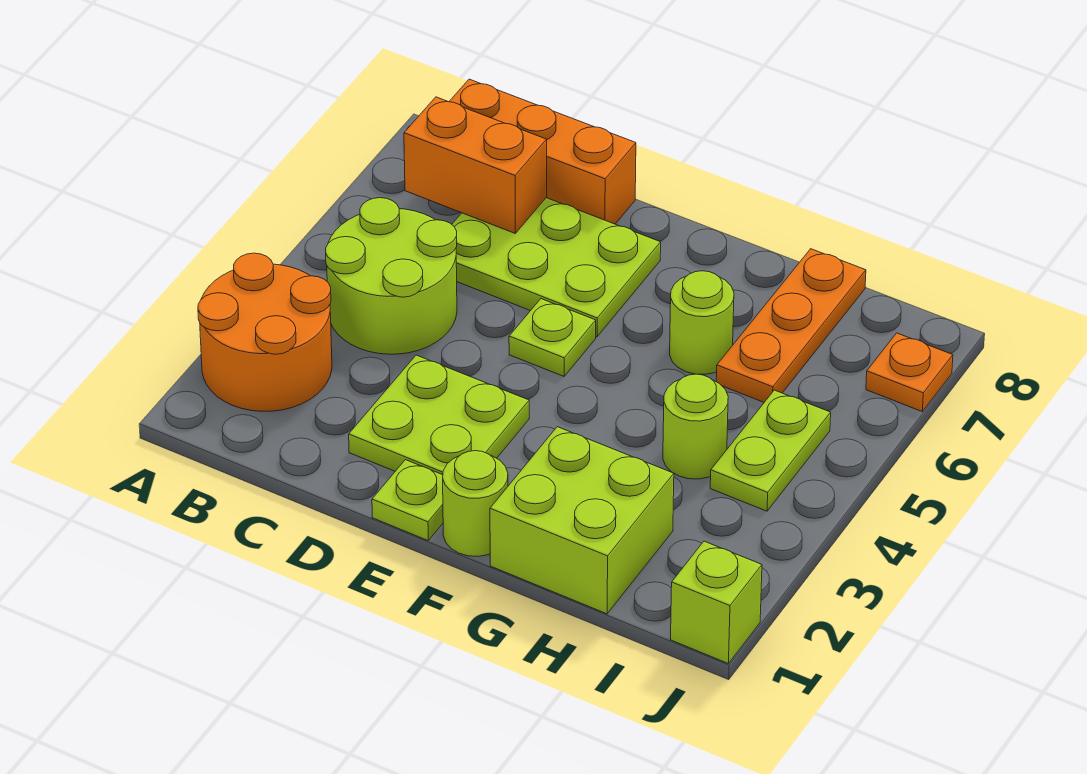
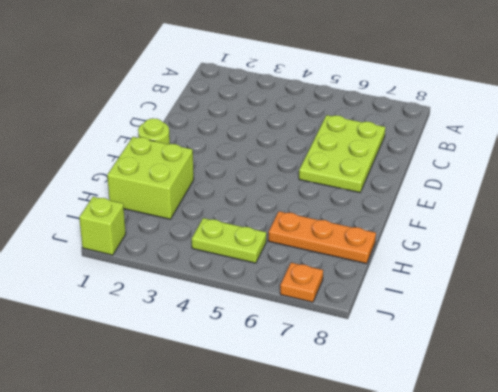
none -> orange round brick A2:B3 level 1
none -> lime round brick B4:C5 level 1
none -> orange brick B8:D8 level 1

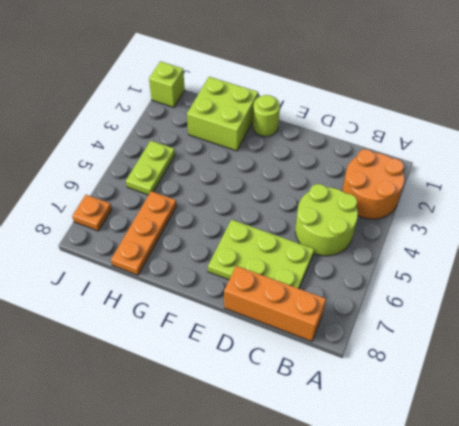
none -> lime plate D2:E3 level 1
none -> lime plate E1 level 1
none -> lime plate E5 level 1

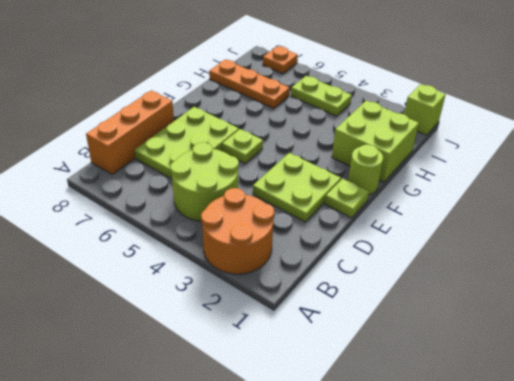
none -> lime round brick G6 level 1
none -> lime round brick H4 level 1
none -> orange brick B7:C7 level 2

